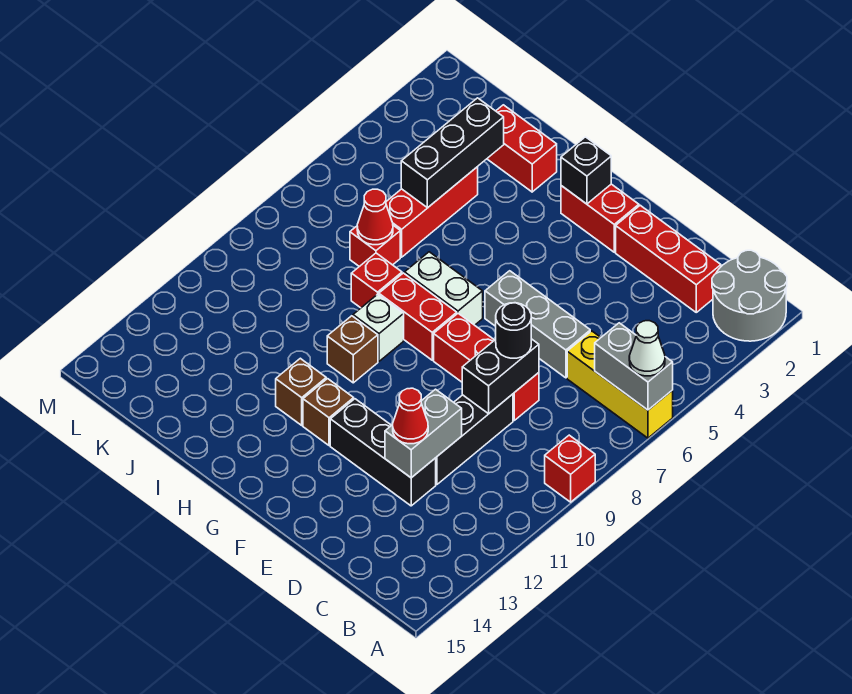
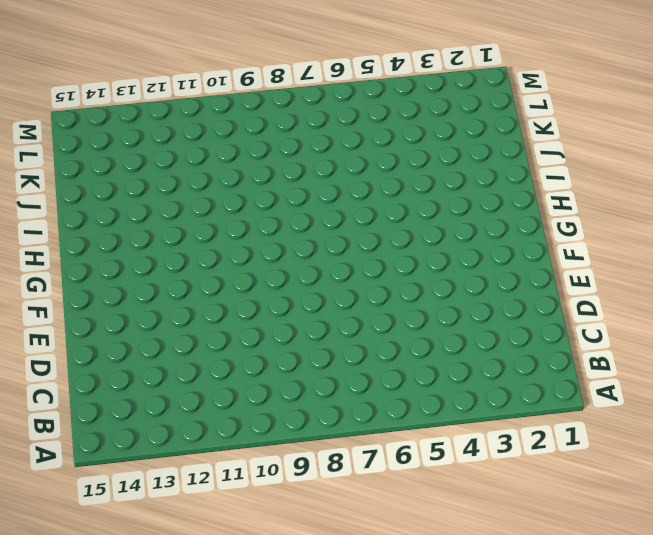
none -> grey round brick A1:B2 level 1
none -> yellow brick A6:C6 level 1
none -> red brick A9 level 1

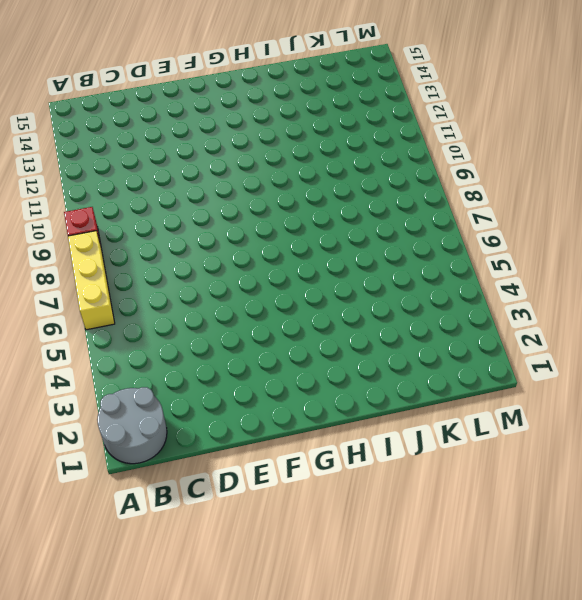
yellow brick A6:A8 level 1 -> yellow brick A6:C6 level 1
none -> red brick C2:E2 level 1
none -> grey brick D6:F6 level 1
none -> red brick D8:F8 level 1

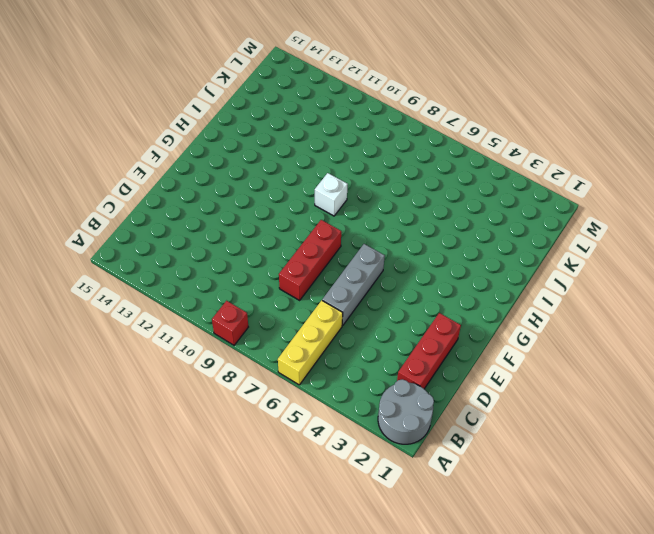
none -> black brick D9:D11 level 1
none -> black brick D12:F12 level 1
none -> red brick F2:G2 level 1

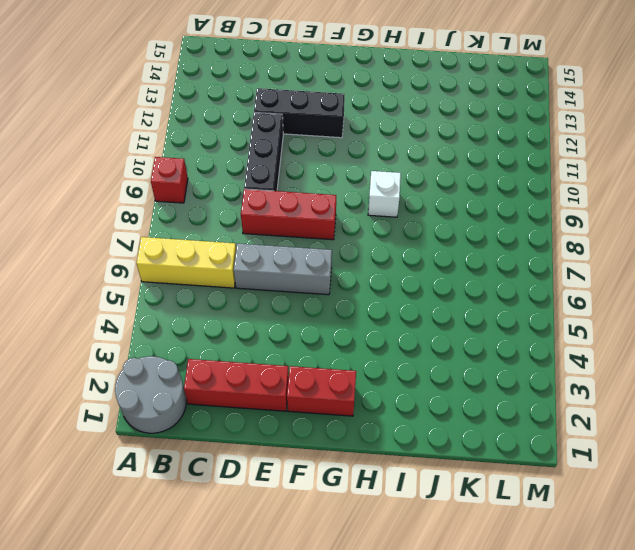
none -> white brick G7:H7 level 1
none -> red brick G8:H8 level 1
none -> brown brick G12 level 1

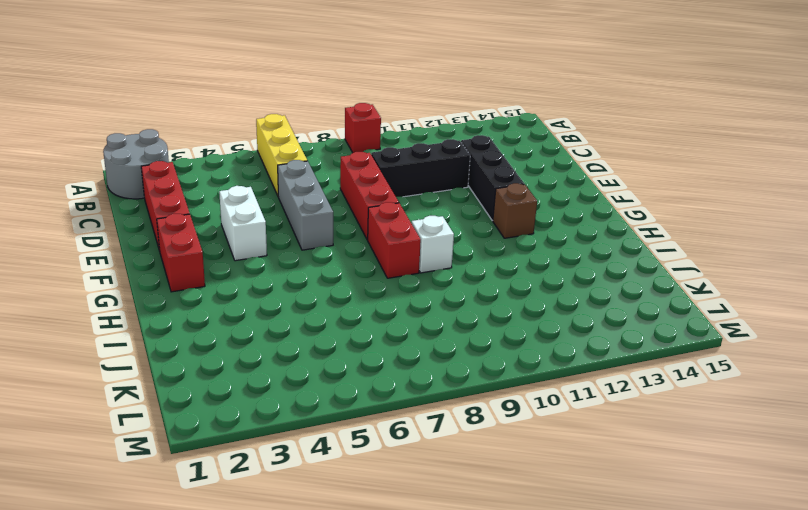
white brick E4:F4 level 1 -> white brick G7:H7 level 1
none -> brown brick H10 level 1
none -> brown brick H12 level 1
none -> red brick I2:J2 level 1

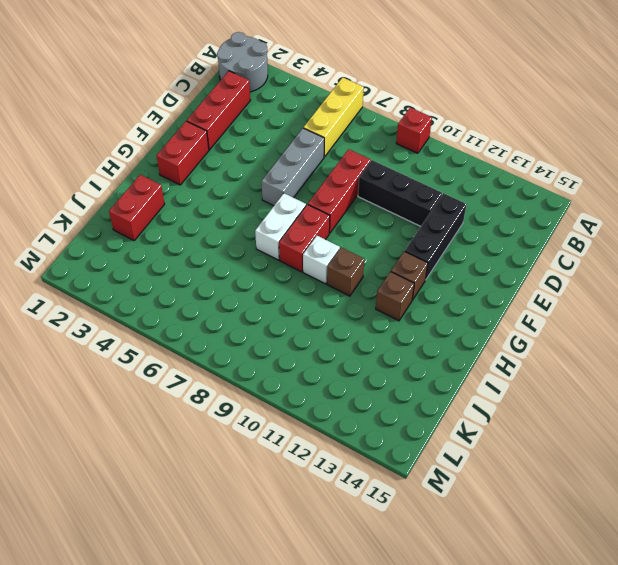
none -> red brick I8 level 1
none -> red brick J4:J6 level 1
none -> red brick J7 level 1

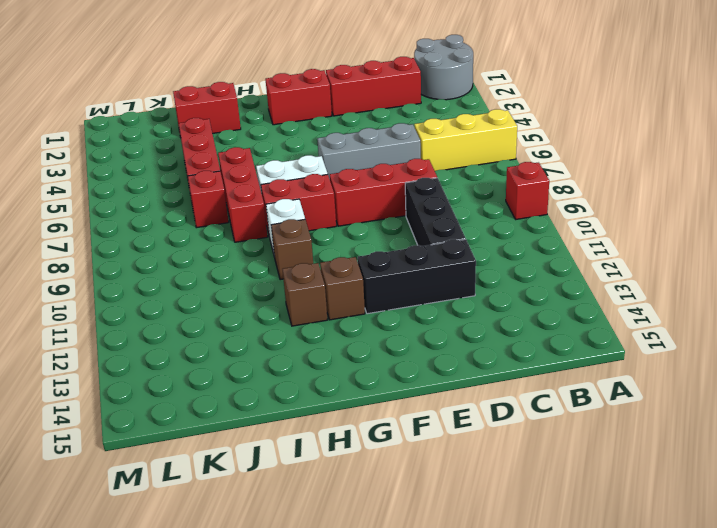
red brick I6:I8 level 1 -> red brick I8 level 1
none -> grey brick A6:B6 level 2
none -> black brick D8:D9 level 2
none -> grey brick D11:D12 level 2

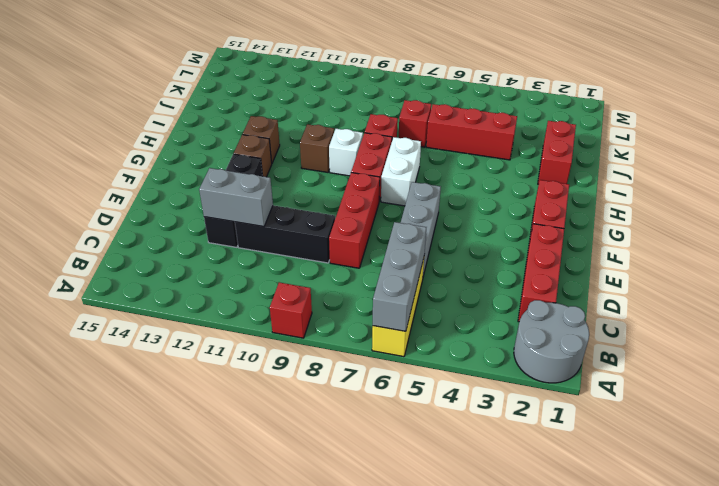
grey brick A6:C6 level 2 -> grey brick A6:B6 level 2
none -> black brick D8:D9 level 2
none -> black brick G2 level 2
none -> black brick J3:J5 level 2

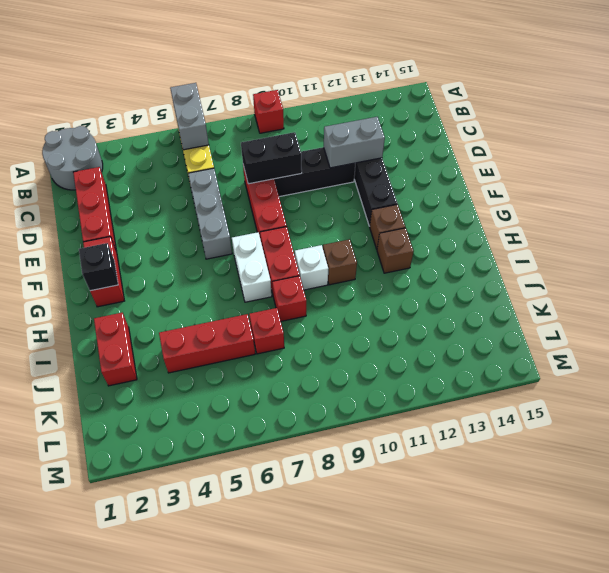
none -> black brick J3:J5 level 2
none -> red cone J7 level 2
none -> white cone A6 level 3

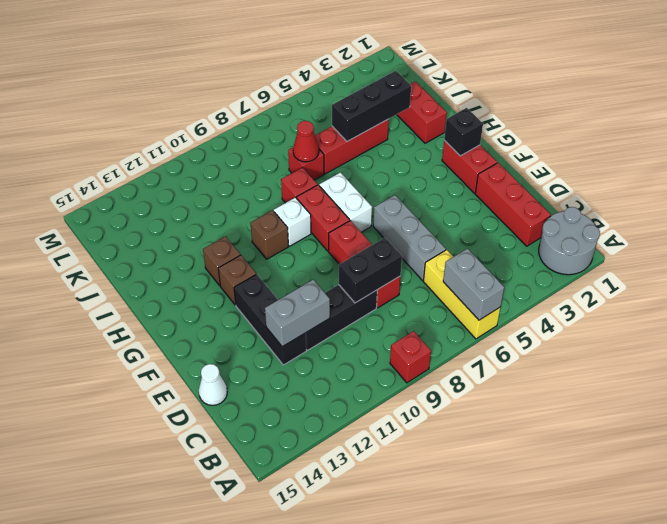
white cone D15 level 1 -> white cone A6 level 3
none -> black round brick D8 level 3
none -> red cone D12 level 3

